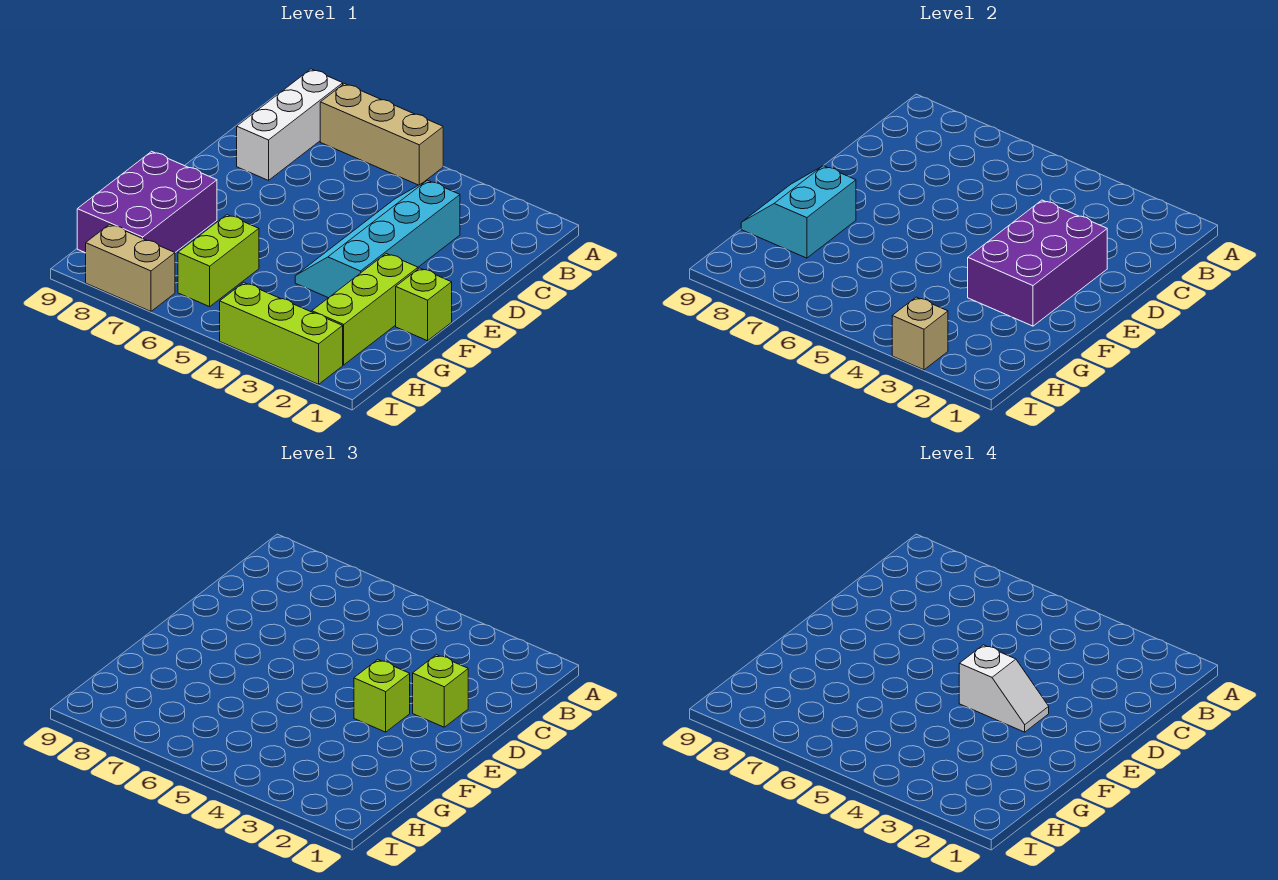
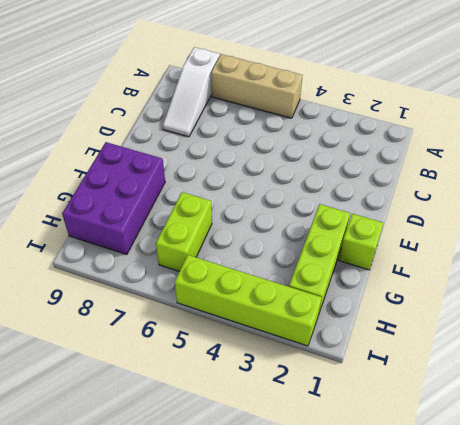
white slope A8:C8 level 1 top A -> white brick A8:C8 level 1
lime brick I2:I5 level 1 -> lime brick I2:I4 level 1
none -> cyan slope C3:F4 level 1 top 3
none -> tan brick I7:I8 level 1
none -> purple brick D2:F3 level 2

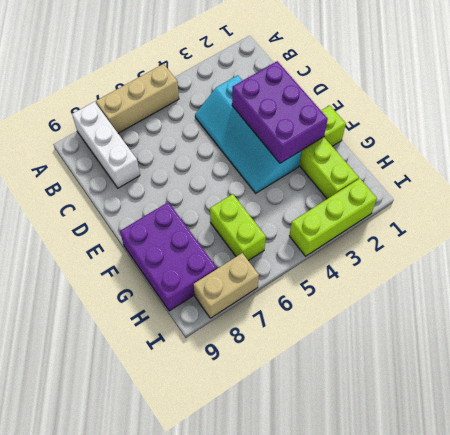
none -> cyan slope F8:G9 level 2 top 8
none -> tan brick I3 level 2
none -> lime brick D2 level 3

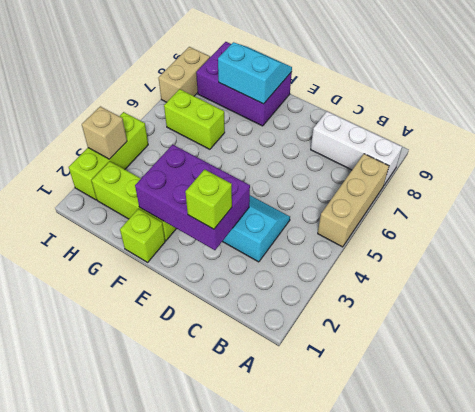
none -> lime brick E3 level 3
none -> white slope E3:E4 level 4 top 4

